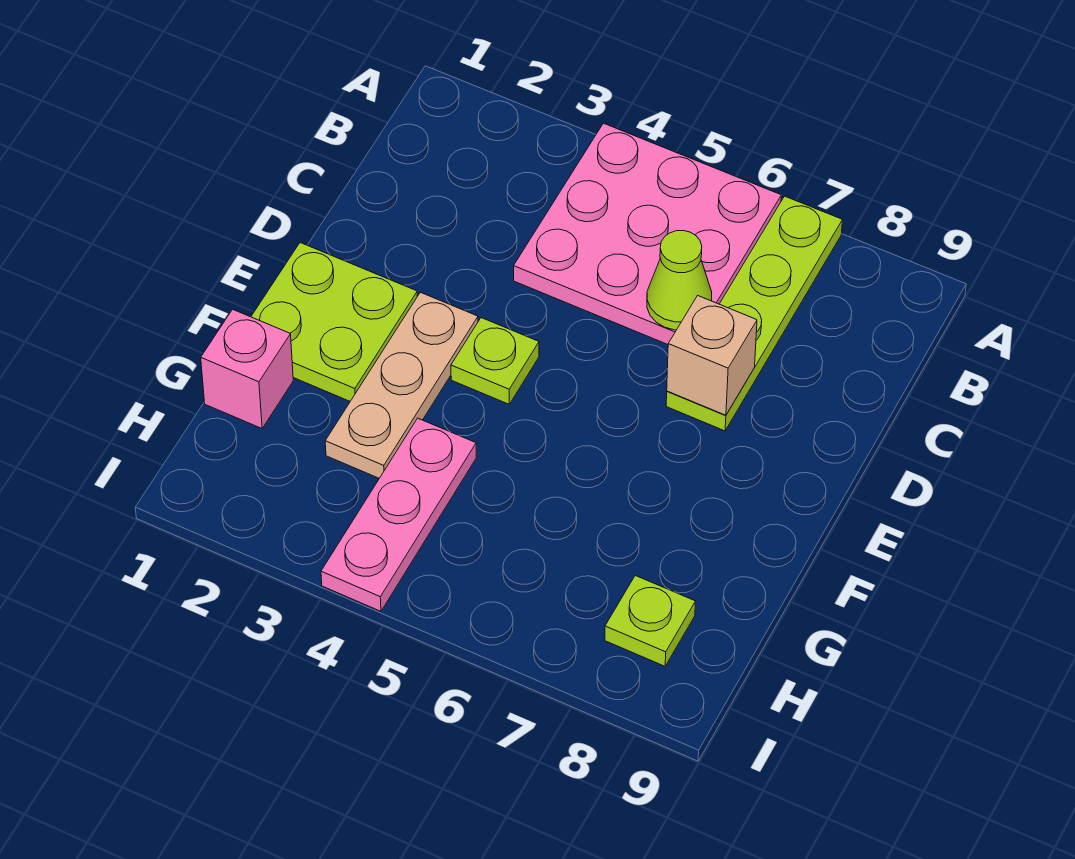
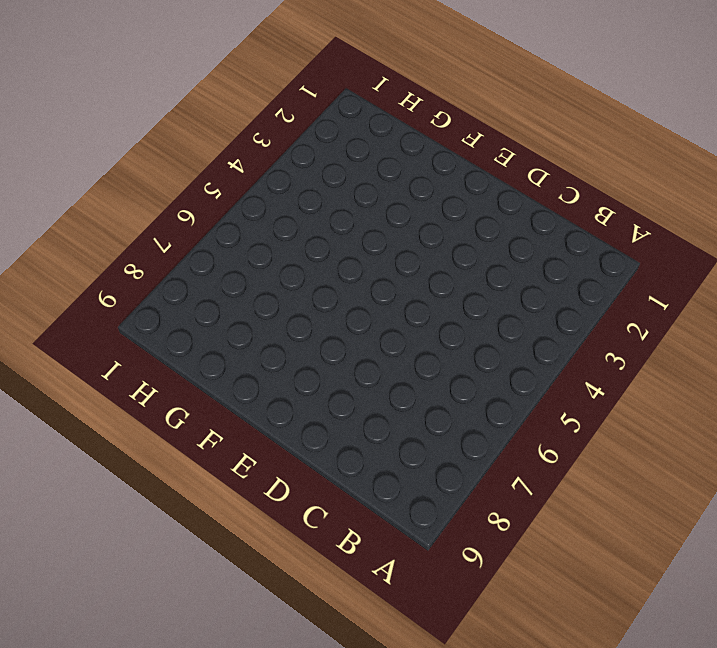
none -> pink plate A4:C6 level 1
none -> lime plate A7:D7 level 1

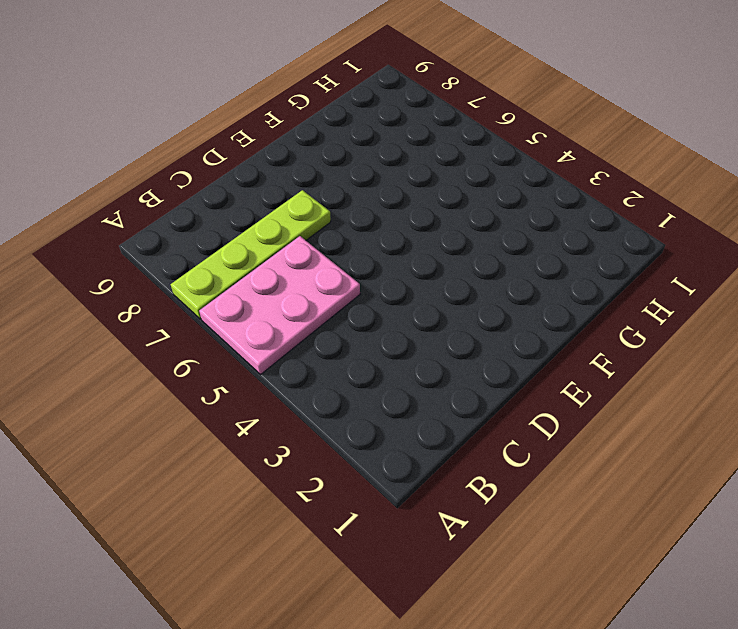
pink plate A5:C6 level 1 -> pink plate A4:C6 level 1
none -> lime plate E1:F2 level 1
none -> tan plate E3:G3 level 1

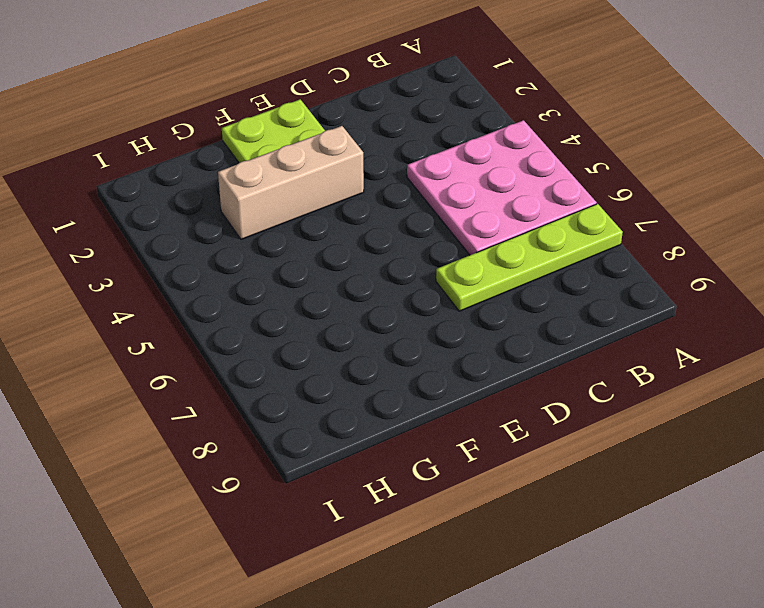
tan brick E3:G3 level 1 -> tan plate E3:G3 level 1
none -> lime plate E4 level 1
none -> pink brick G1 level 1

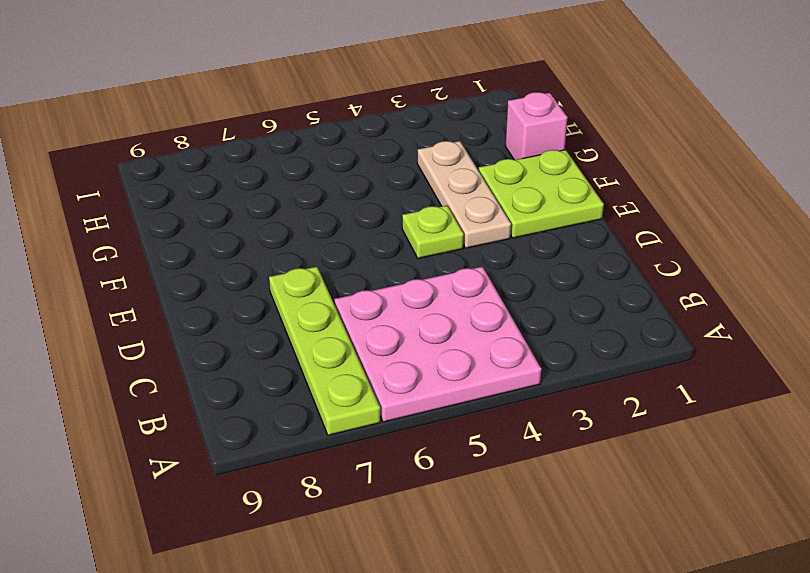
none -> pink plate G4:I4 level 1
none -> lime plate H8 level 1

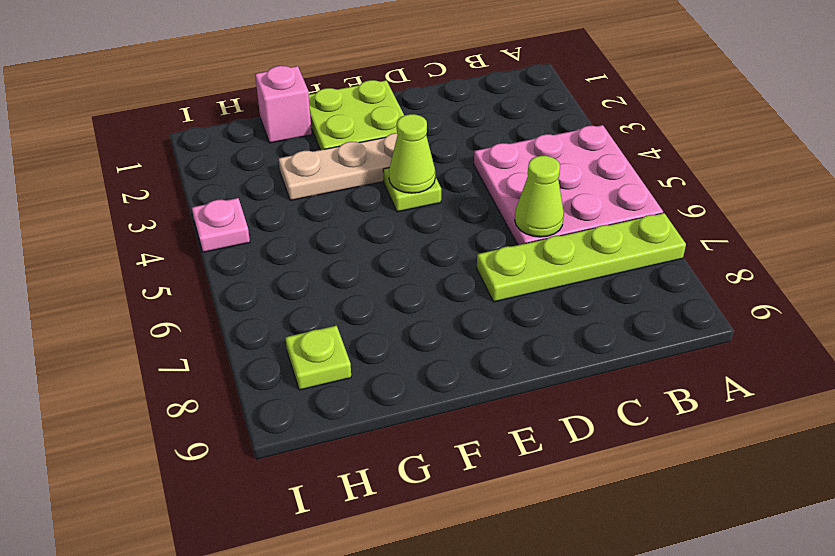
lime cone E4 level 2 -> none
pink plate I4 level 1 -> pink plate G4:I4 level 1
none -> tan brick D7 level 2

